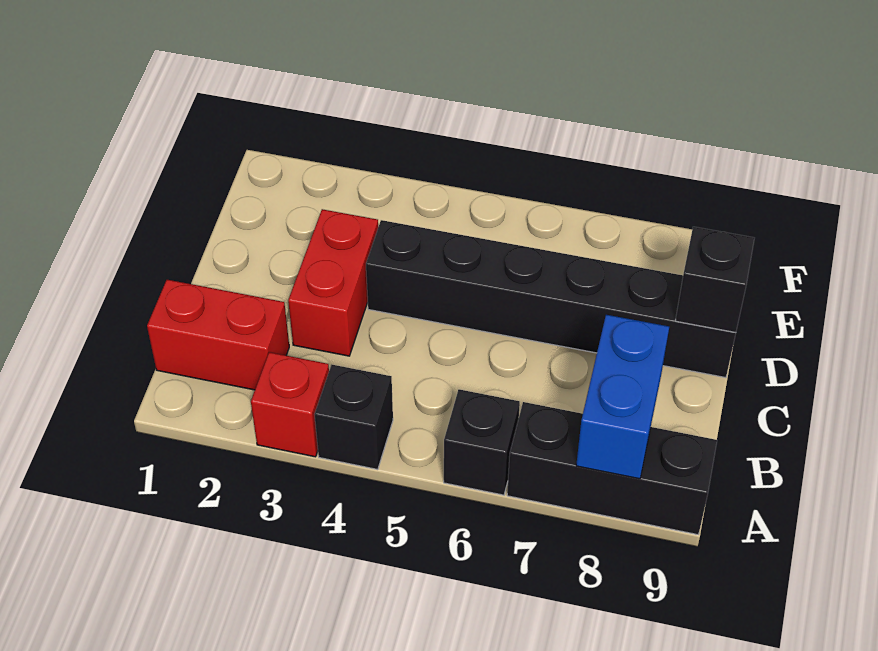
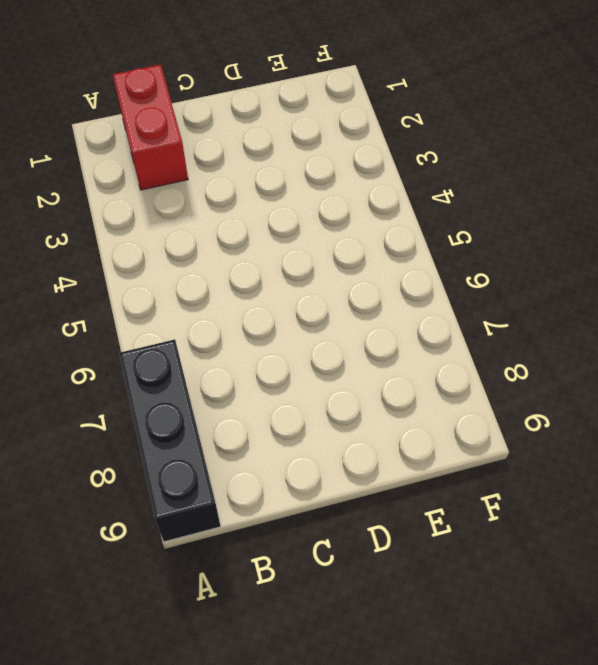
none -> red brick A3 level 1
none -> black brick A4 level 1

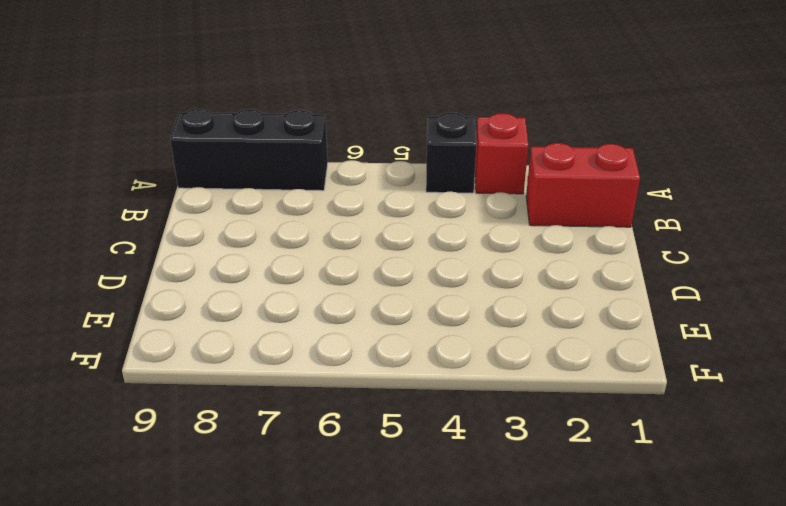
none -> black brick A6 level 1
none -> red brick C3:D3 level 1

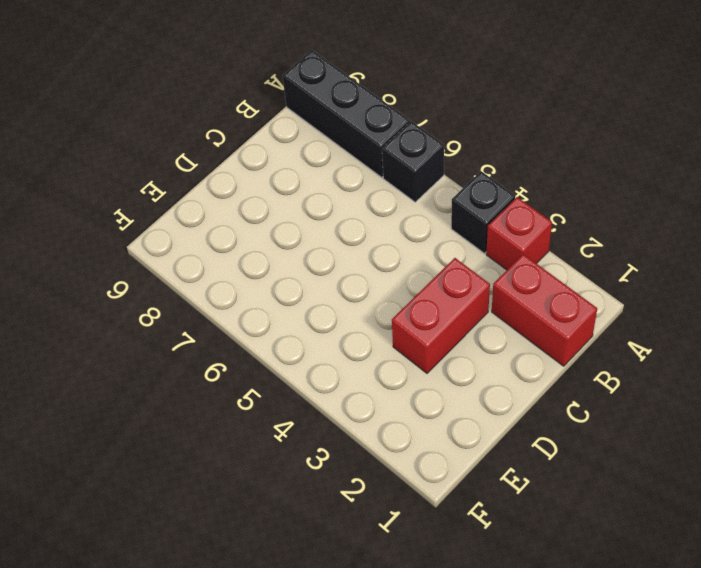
none -> black brick D4:D9 level 1
none -> blue brick A8:B8 level 2

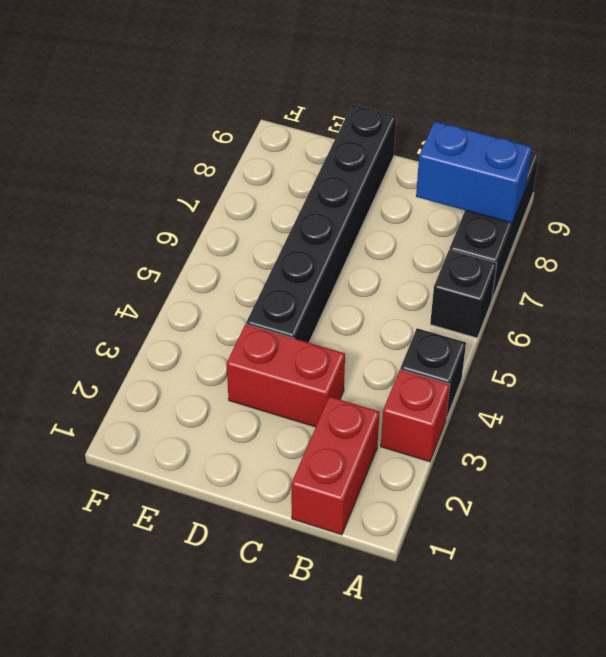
none -> black brick D9 level 2

